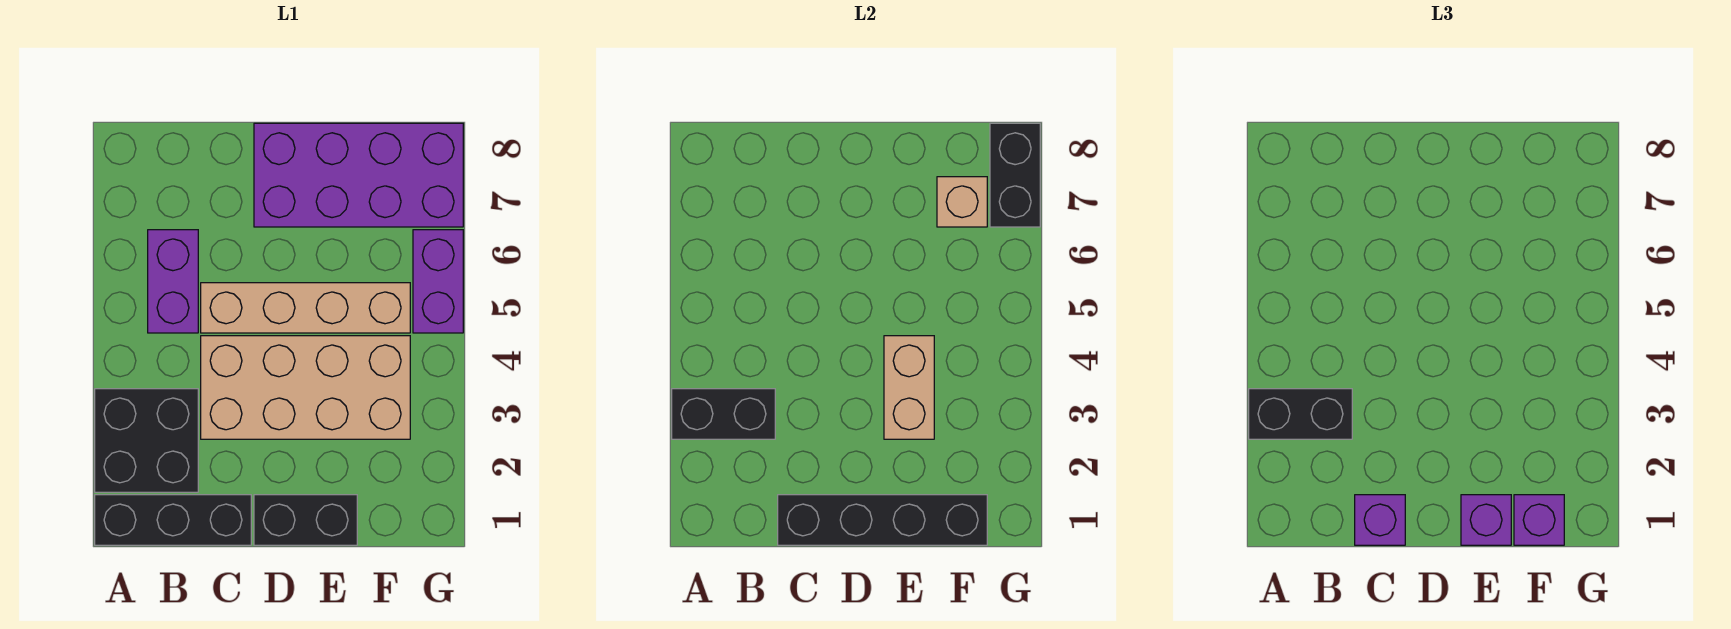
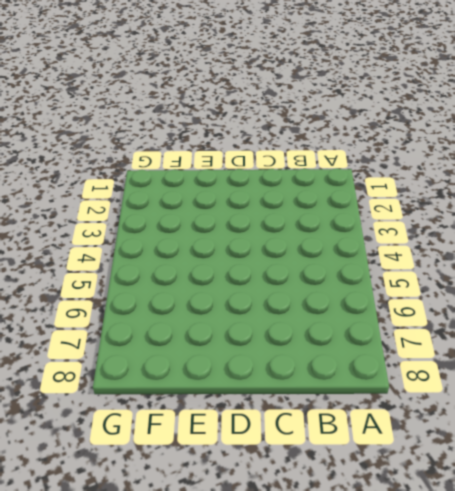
none -> black brick A1:C1 level 1
none -> black brick A2:B3 level 1
none -> purple brick B5:B6 level 1

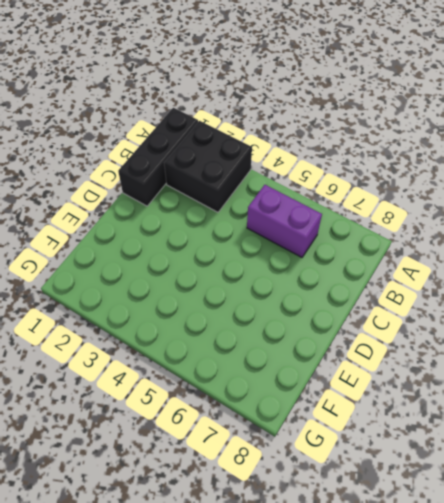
none -> tan brick C3:F4 level 1
none -> tan brick C5:F5 level 1
none -> black brick D1:E1 level 1

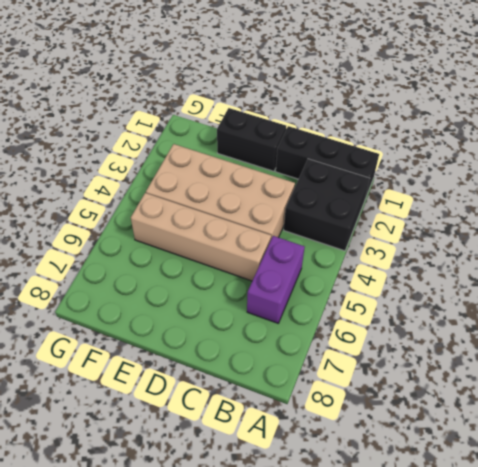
none -> purple brick D7:G8 level 1
none -> purple brick G5:G6 level 1
none -> black brick A3:B3 level 2

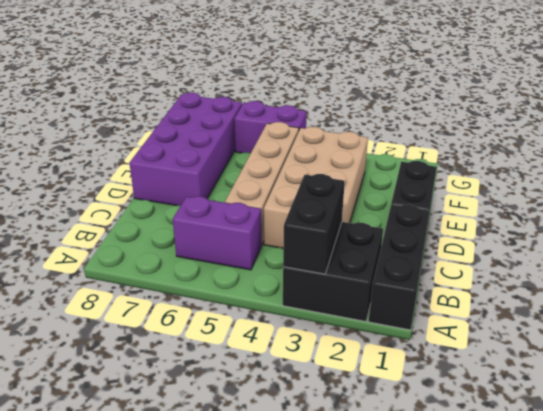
none -> black brick C1:F1 level 2
none -> tan brick E3:E4 level 2
none -> tan brick F7 level 2

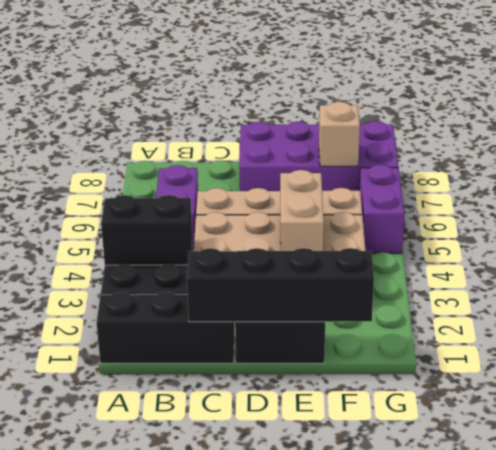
none -> black brick G7:G8 level 2
none -> black brick A3:B3 level 3
none -> purple brick C1 level 3

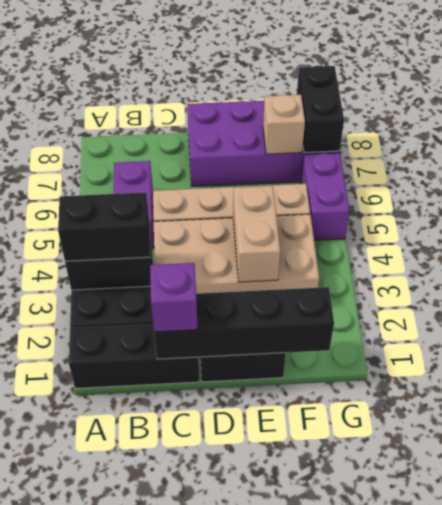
none -> purple brick E1 level 3
none -> purple brick F1 level 3

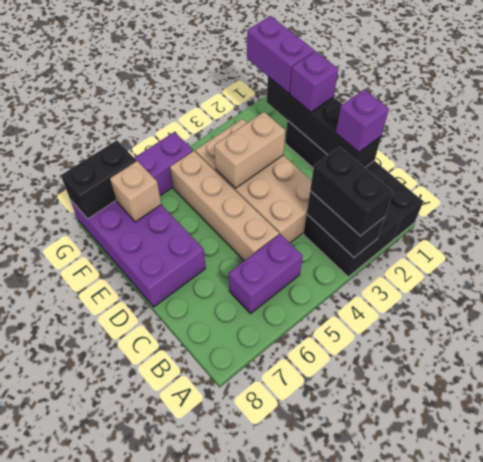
purple brick F1:G1 level 3 -> purple brick F1 level 3

